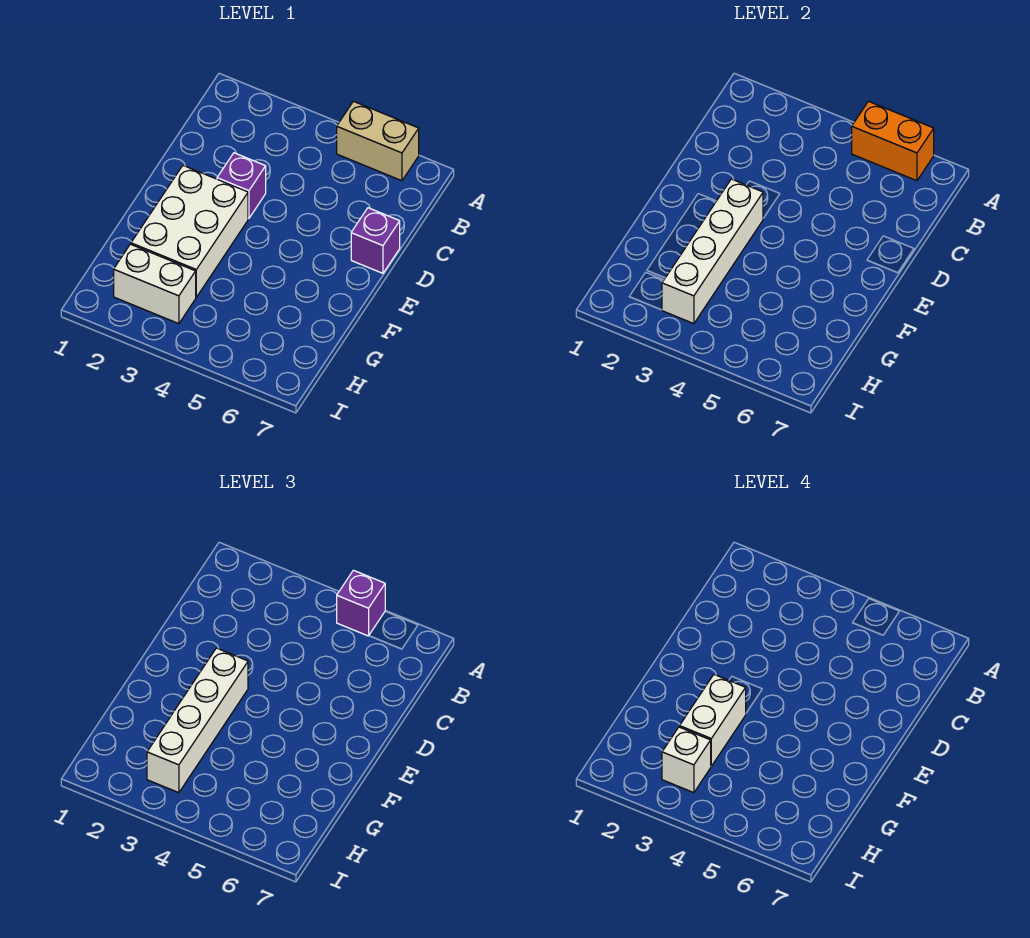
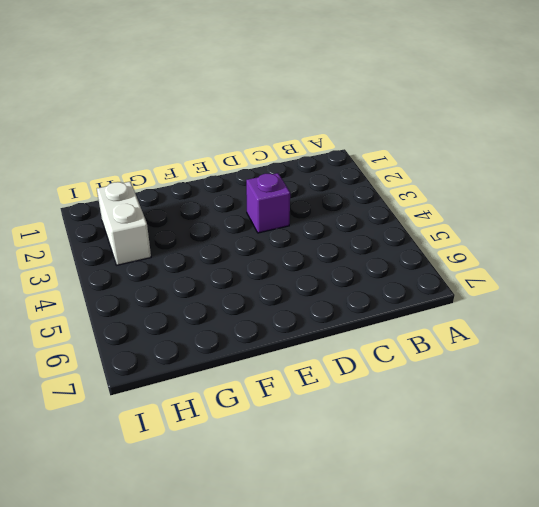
none -> tan brick A5:A6 level 1
none -> purple brick D7 level 1

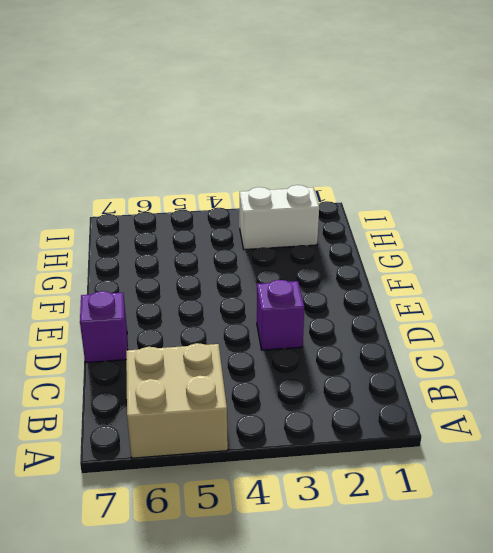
tan brick A5:B6 level 1 -> tan brick A5:A6 level 1
none -> white brick E2:G3 level 1
none -> orange brick A5:A6 level 2

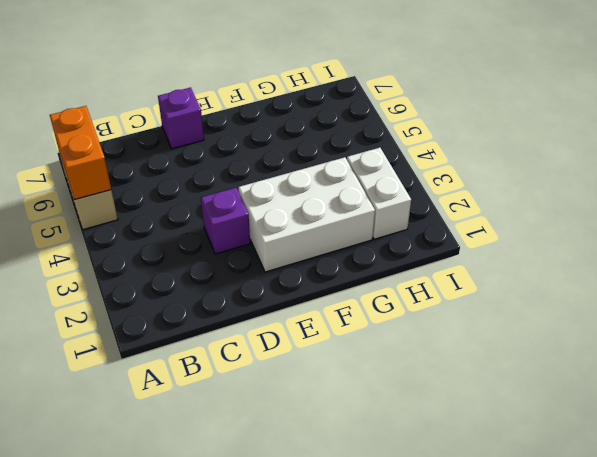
none -> white brick E3:H3 level 2
none -> purple brick A5 level 3

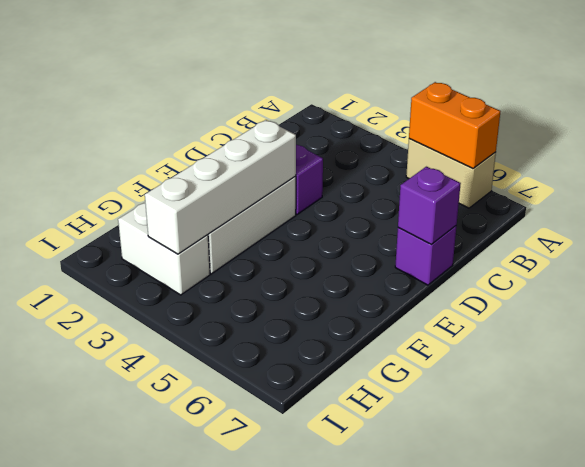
purple brick D7 level 2 -> purple brick A5 level 3
none -> white brick E3:H3 level 3
none -> white brick F3:G3 level 4

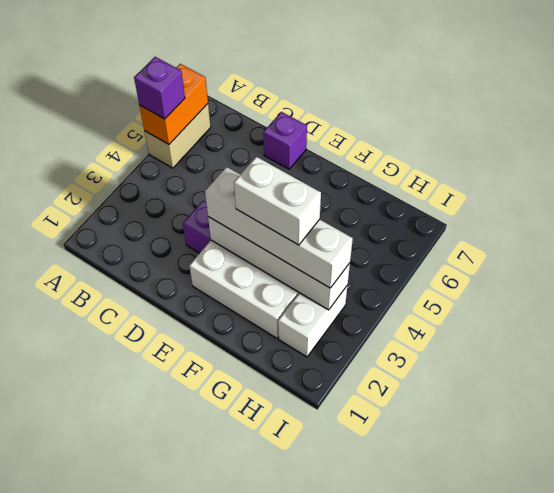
none -> white brick H3 level 4

